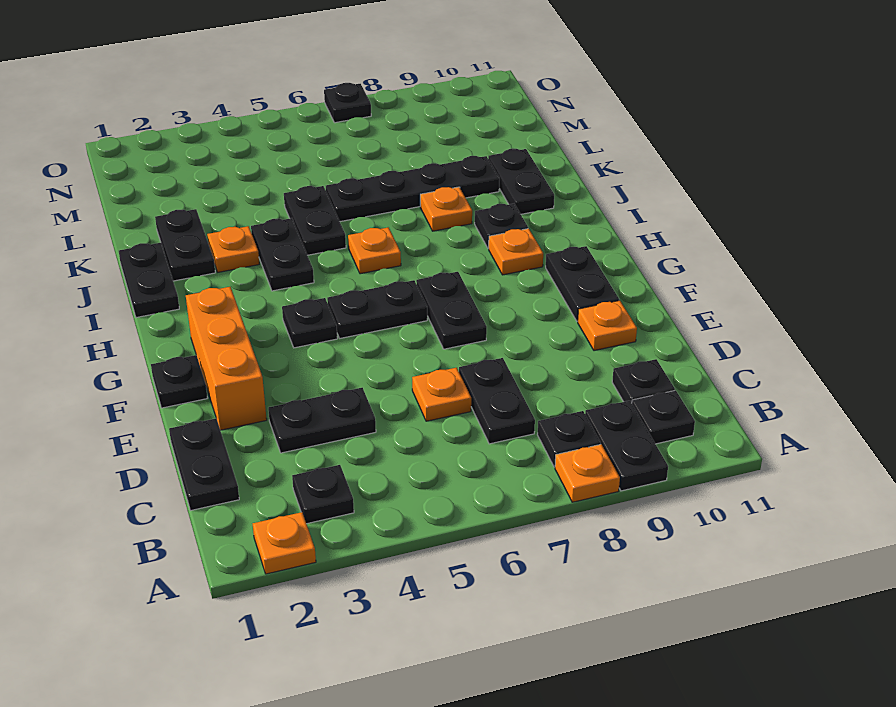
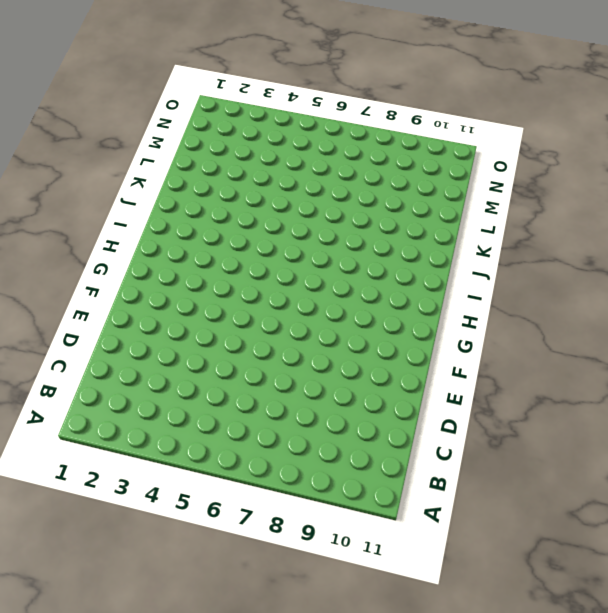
none -> orange plate A2 level 1
none -> orange plate A8 level 1
none -> black plate A9:B9 level 1
none -> black plate B3 level 1

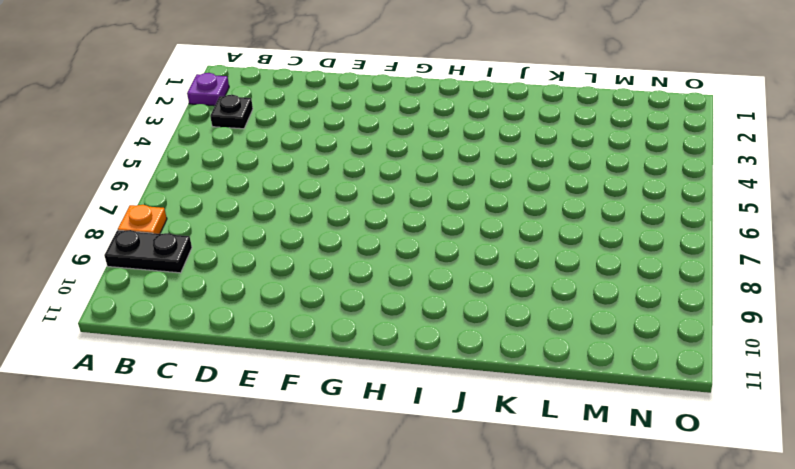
purple plate A2 level 1 -> orange plate A2 level 1
none -> black plate B8 level 1
none -> black plate B10 level 1
none -> black plate C1:D1 level 1
none -> black plate C7:D7 level 1

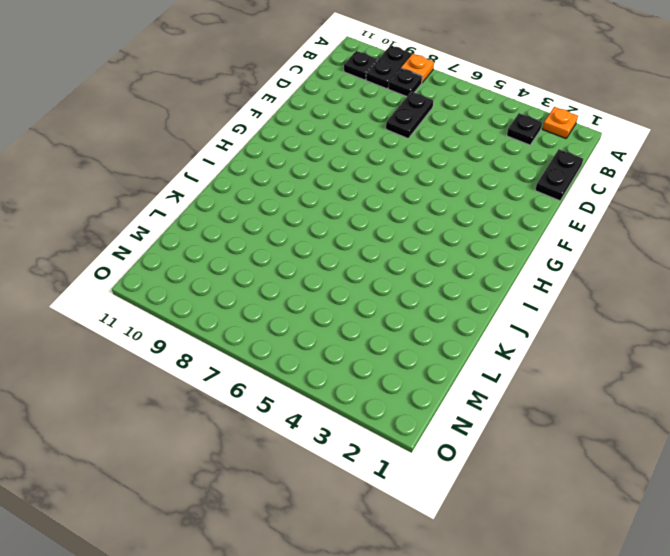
none -> black plate C10 level 1
none -> black plate D3:D4 level 1
none -> orange plate D6 level 1
none -> orange brick E2:G2 level 1

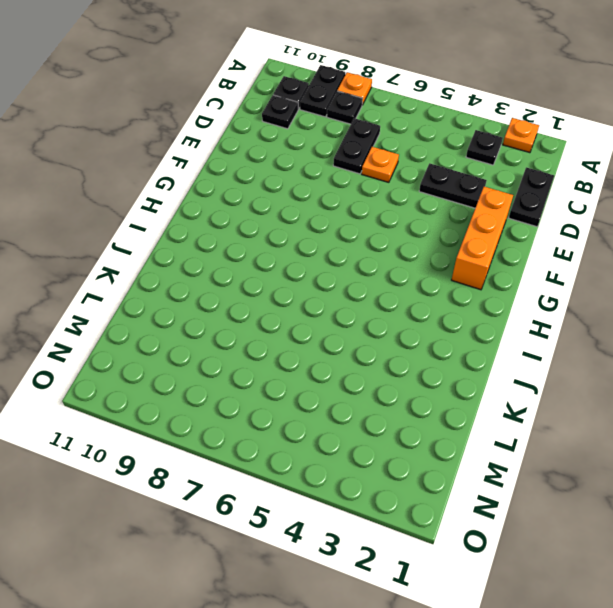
none -> orange plate E10 level 1
none -> black plate F1 level 1
none -> black plate F7:G7 level 1
none -> black plate F10:G10 level 1

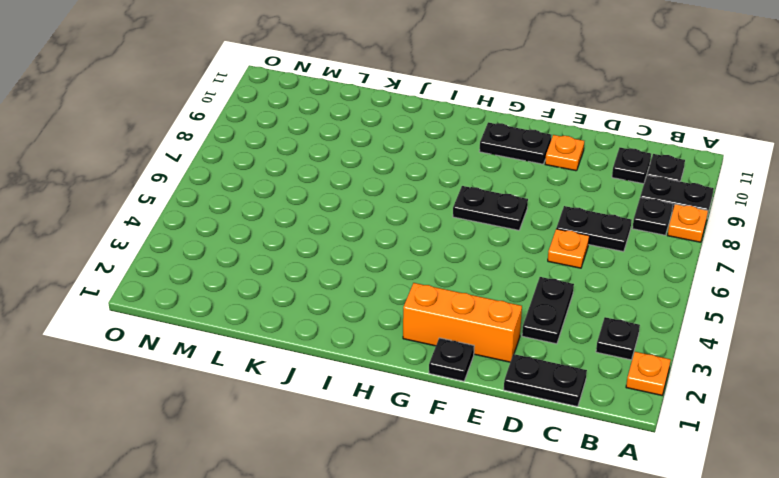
none -> black plate G4 level 1
none -> black plate G5:G6 level 1
none -> orange plate H9 level 1
none -> black plate I1:J1 level 1

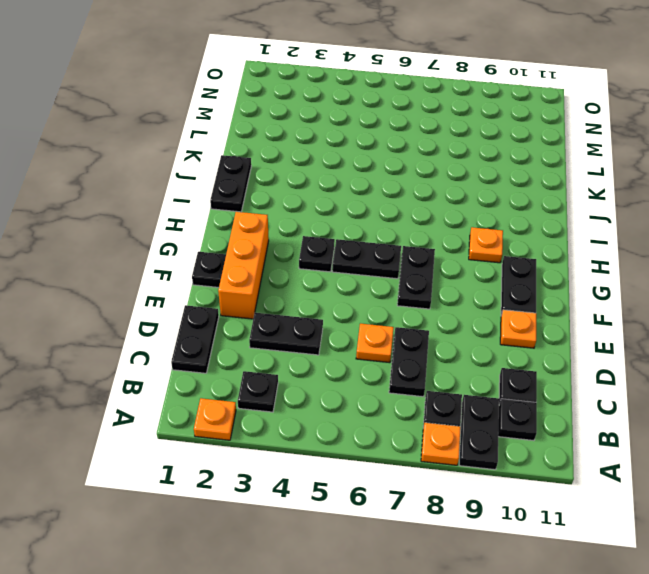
none -> black plate I4:J4 level 1
none -> orange plate I6 level 1
none -> black plate I9 level 1
none -> black plate J2:K2 level 1

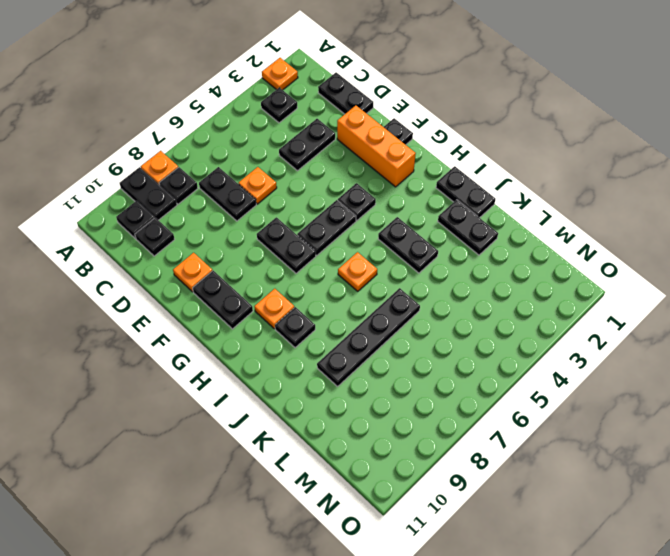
none -> orange plate J3 level 1
none -> black plate J5:K5 level 1
none -> orange plate J8 level 1
none -> black plate J10:K10 level 1

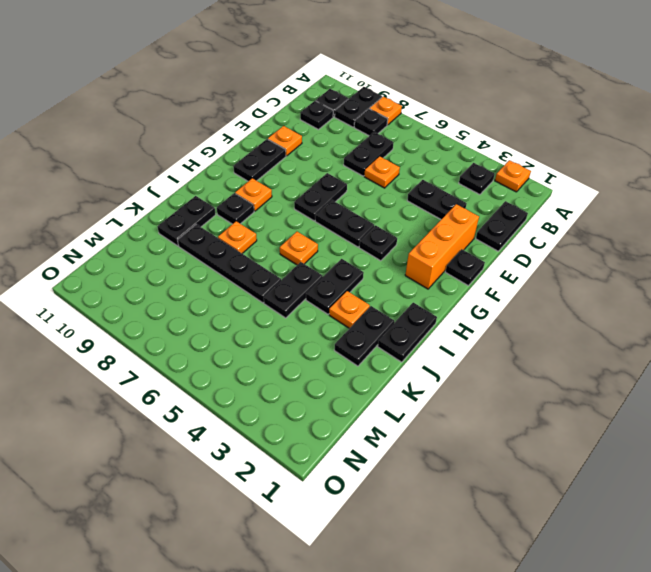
none -> black plate O7 level 1

